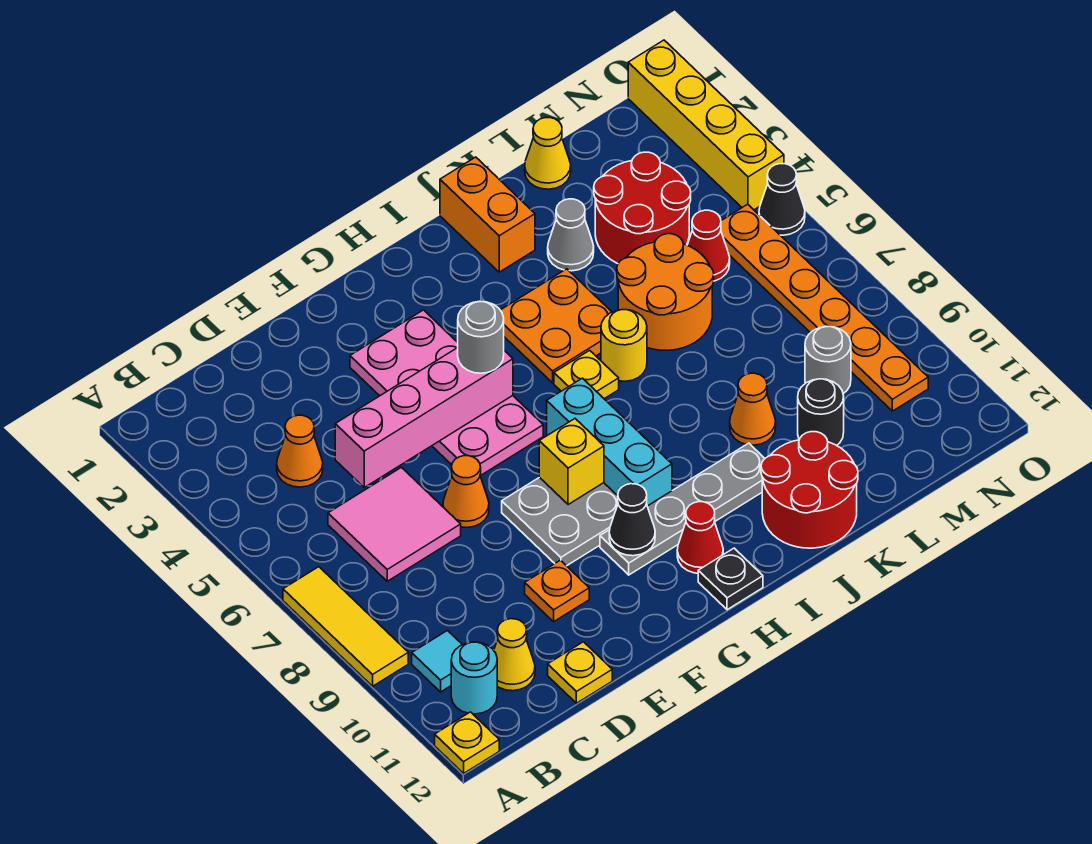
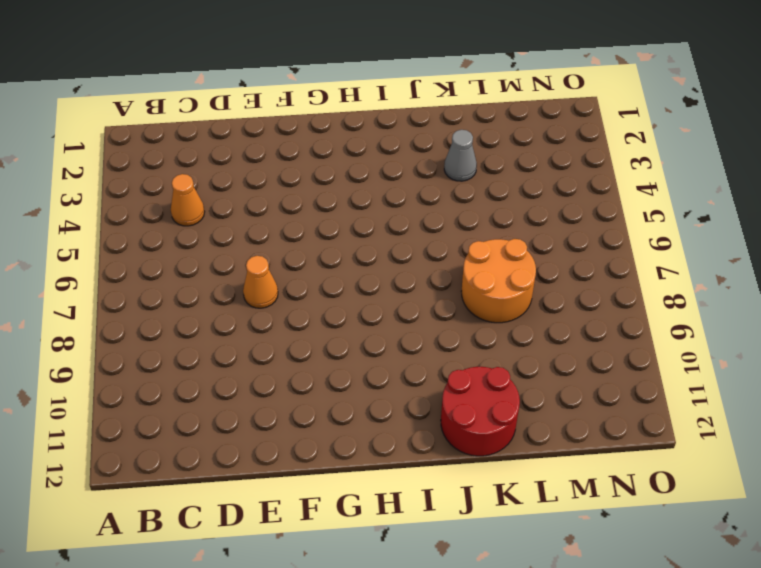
orange round brick K7:L8 level 1 -> orange round brick K5:L6 level 1
none -> yellow tile A7:A9 level 1
none -> yellow plate A12 level 1
none -> cyan tile B10 level 1
none -> cyan round brick B11 level 1

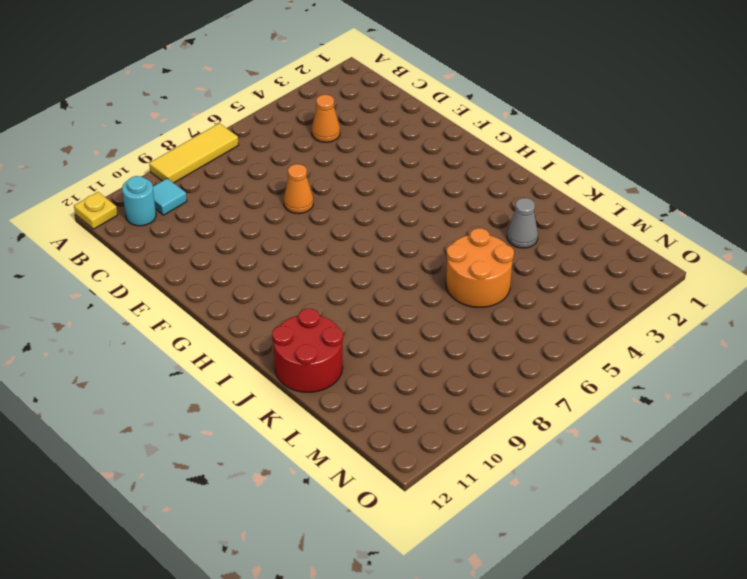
none -> pink tile C6:D7 level 1
none -> yellow cone C11 level 1
none -> yellow plate D12 level 1
none -> orange plate E10 level 1

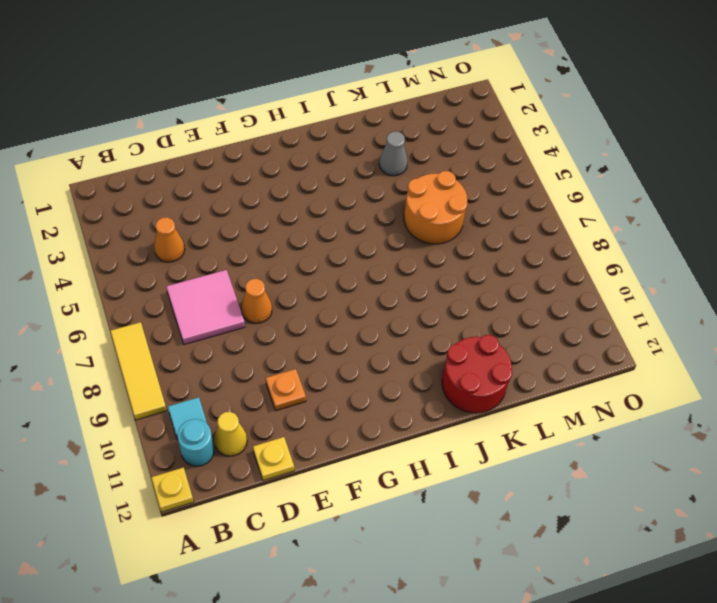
none -> pink plate F3:G6 level 1
none -> grey plate F8:G9 level 1
none -> grey plate G10:J10 level 1
none -> cyan brick H7:H9 level 1

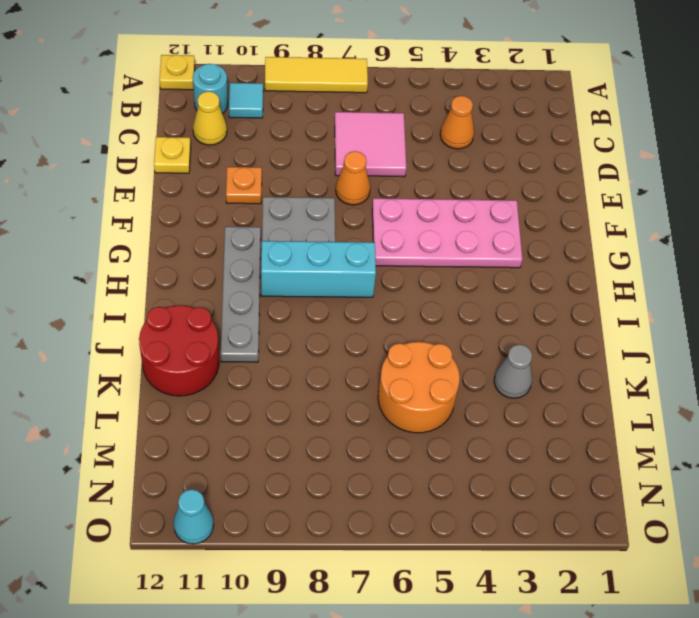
cyan cone O11 level 1 -> none
none -> red cone H11 level 1
none -> black plate H12 level 1
none -> orange plate I4:J5 level 1
none -> yellow plate I6 level 1

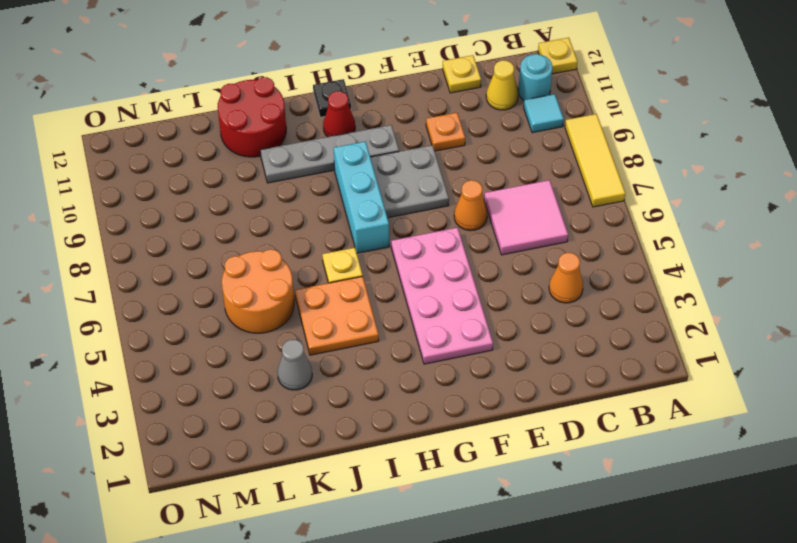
none -> orange brick J1:J2 level 1
none -> yellow round brick J6 level 1
none -> orange cone K9 level 1
none -> yellow cone L1 level 1

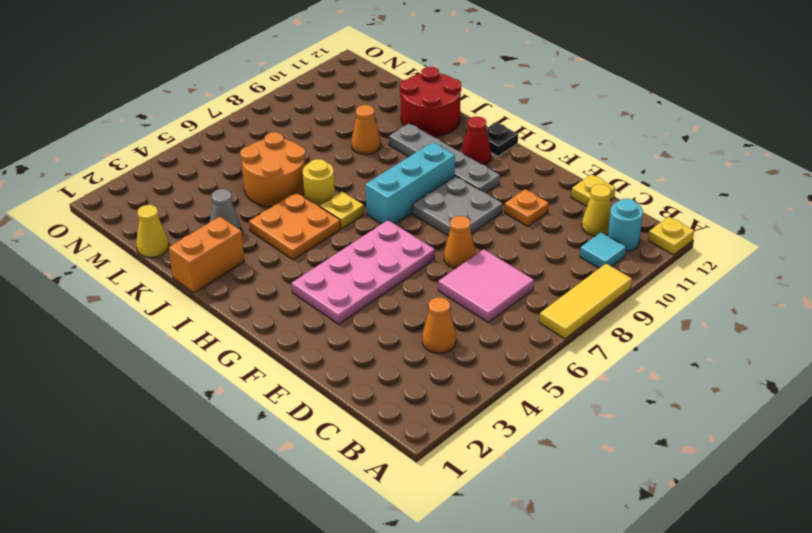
none -> red round brick L3:M4 level 1
none -> black round brick L10 level 1
none -> red cone M5 level 1
none -> grey round brick M9 level 1

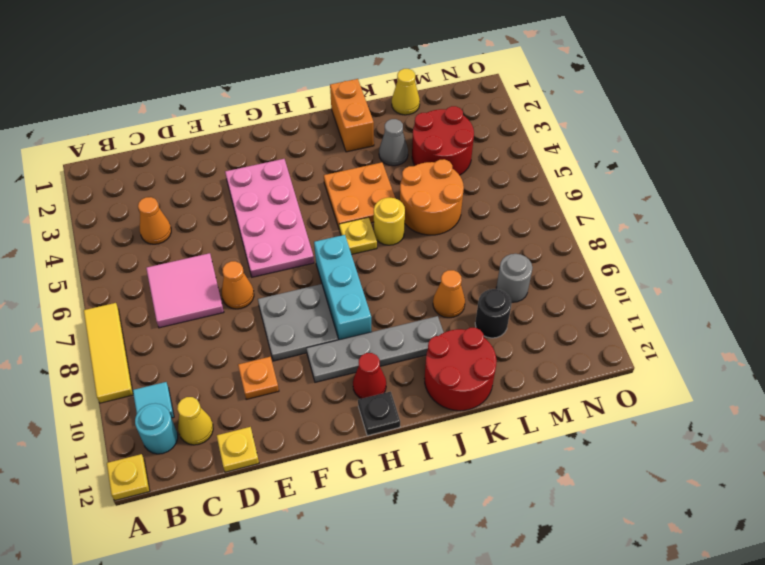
none -> red cone M5 level 1
none -> orange plate N5:N10 level 1
none -> yellow brick O1:O4 level 1
none -> black cone O5 level 1

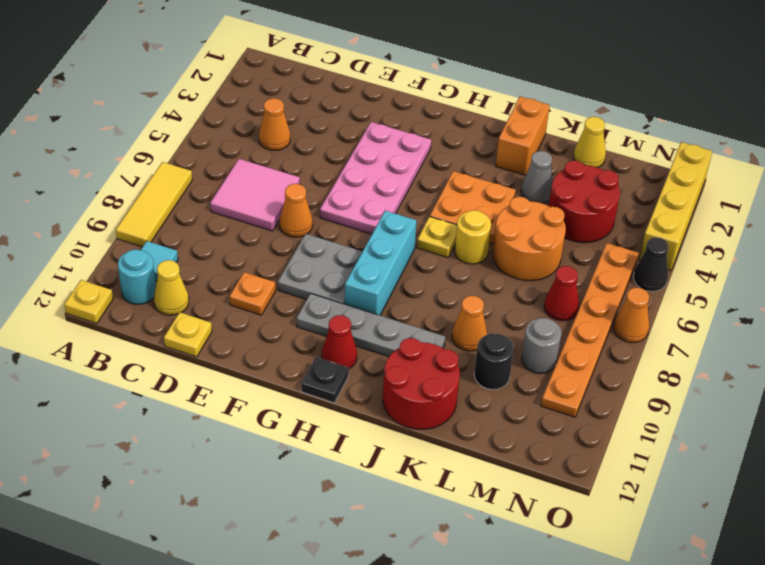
red cone M7 level 1 -> red cone M5 level 1
orange cone O7 level 1 -> none
none -> pink brick D5:G5 level 2
none -> yellow brick G8 level 2
none -> black cone G10 level 2
none -> grey round brick G5 level 3

